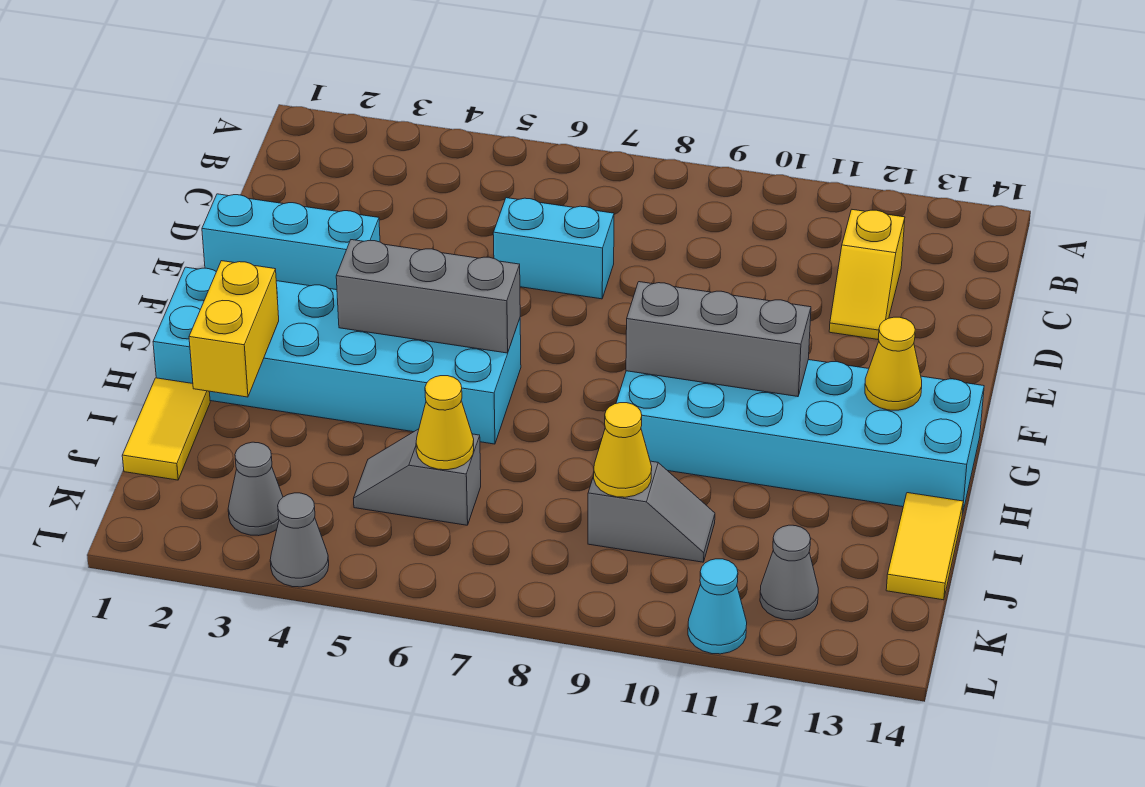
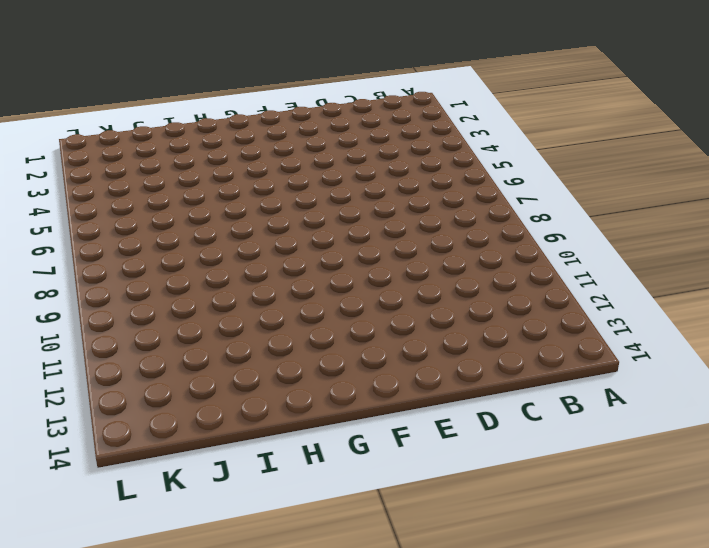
none -> yellow slope C12:D12 level 1 top C
none -> cyan brick D6:D7 level 1
none -> cyan brick E1:E3 level 1

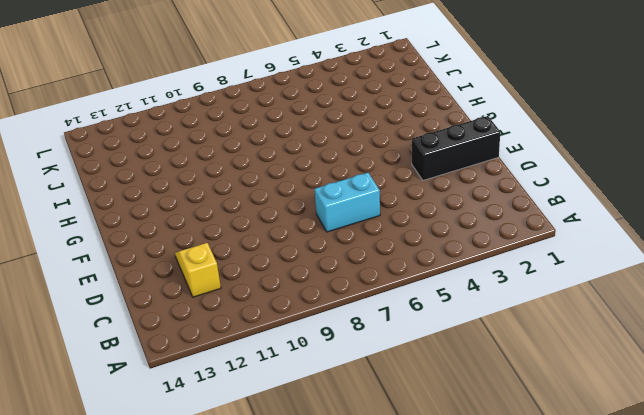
black brick E1:E3 level 1 -> cyan brick E1:E3 level 1
none -> cyan brick G1:H6 level 1
none -> cyan brick G9:H14 level 1
none -> yellow tile I1:J1 level 1

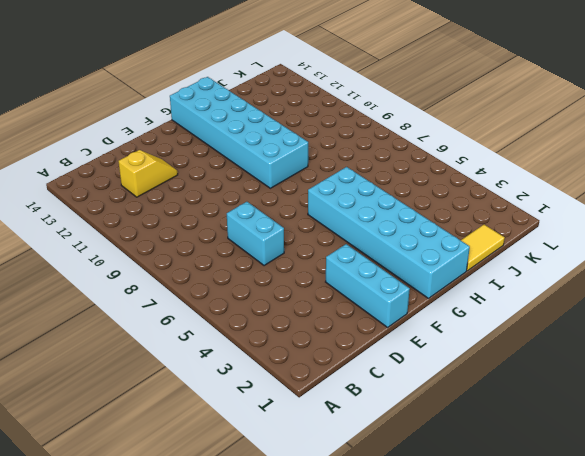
none -> yellow tile I14:J14 level 1
none -> grey slope J5:J6 level 1 top 6
none -> grey slope J9:J10 level 1 top 9

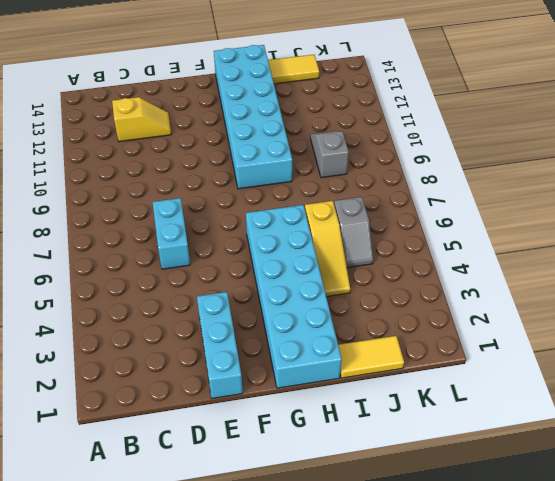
yellow slope I4:I6 level 1 top 6 -> none
none -> grey cone K3 level 1
none -> grey cone K12 level 1
none -> grey cone L4 level 1

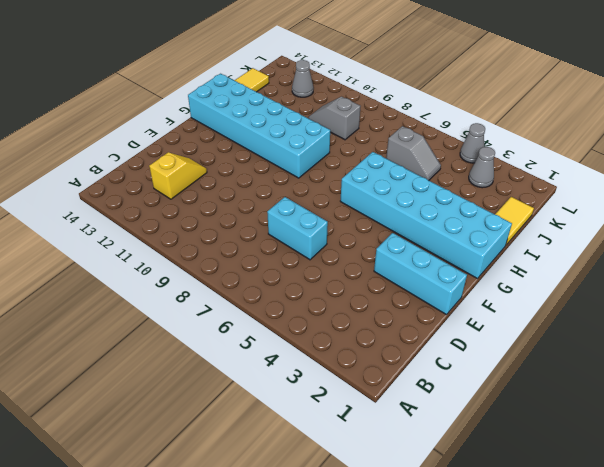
none -> cyan cone L11 level 1
none -> grey brick G4:G6 level 2
none -> grey brick G9:G11 level 2

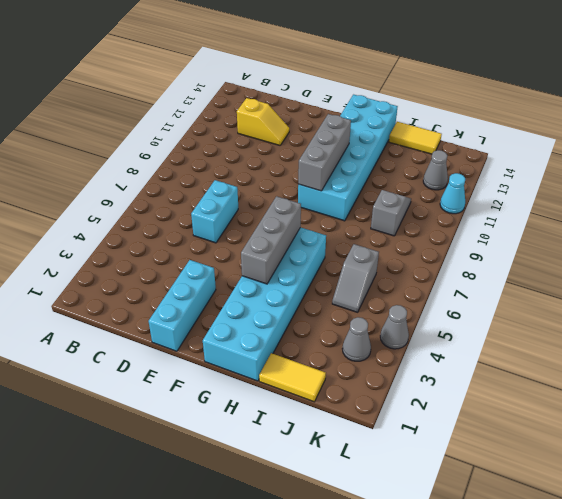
none -> yellow cone G13 level 2
none -> yellow brick H2:I2 level 2
none -> yellow cone J6 level 2

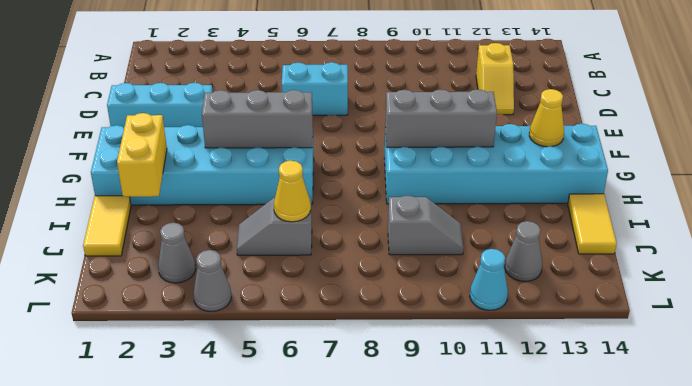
none -> yellow cone J9 level 2

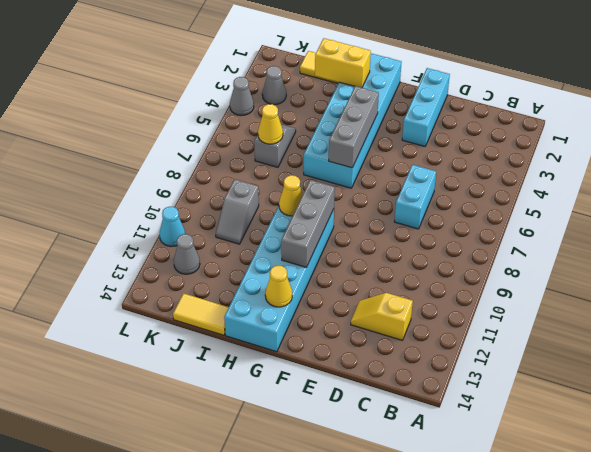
yellow cone H9 level 2 -> yellow cone J9 level 2

